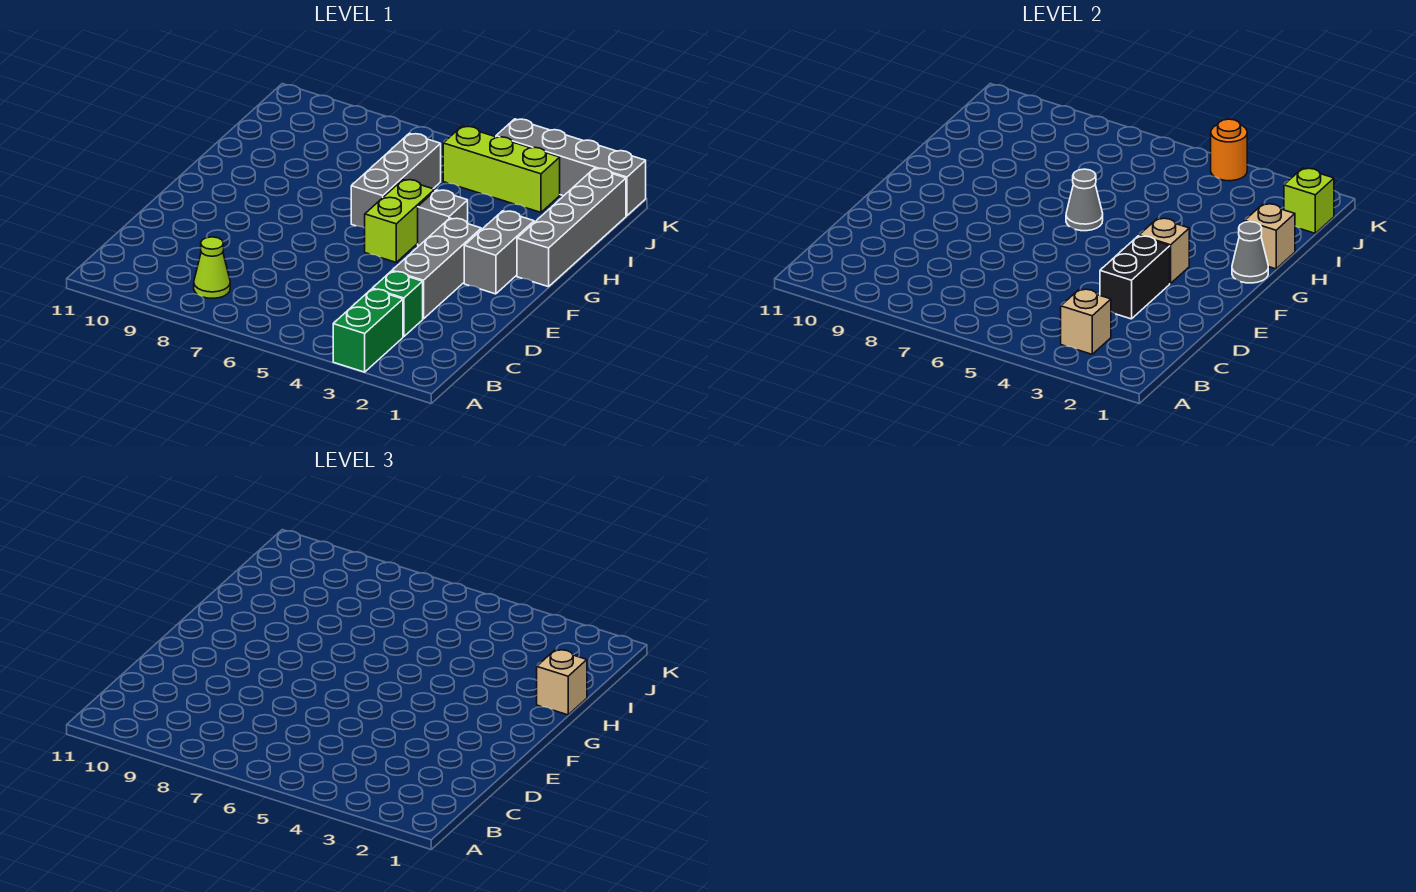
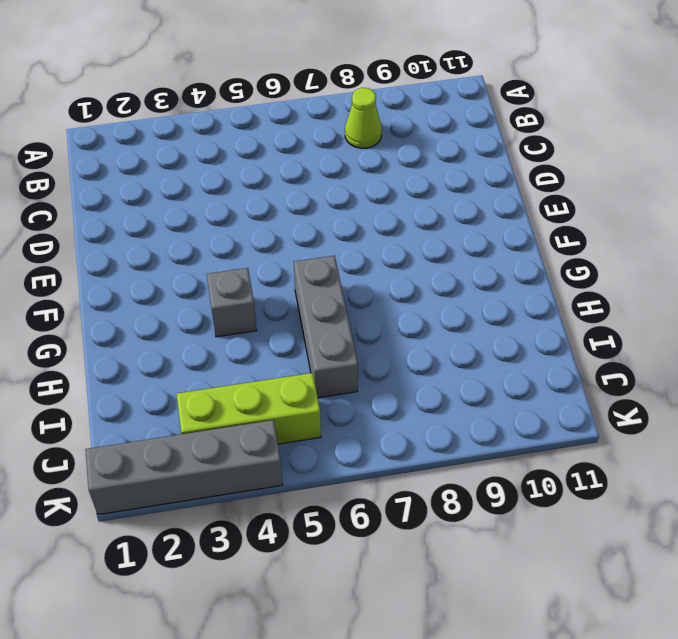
none -> green brick A3:B3 level 1
none -> green brick C3 level 1
none -> grey brick D3:F3 level 1

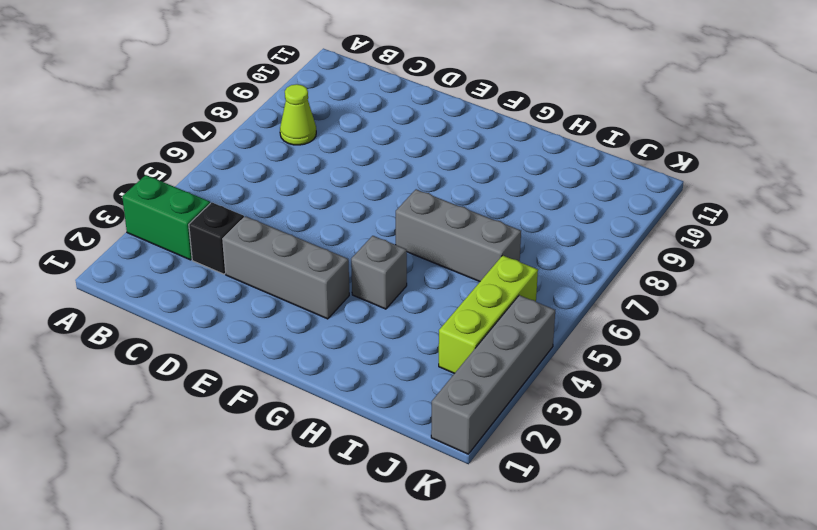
black brick C3 level 1 -> green brick C3 level 1
none -> grey brick F2:G2 level 1
none -> lime brick F5:G5 level 1
none -> grey brick G1:J1 level 1

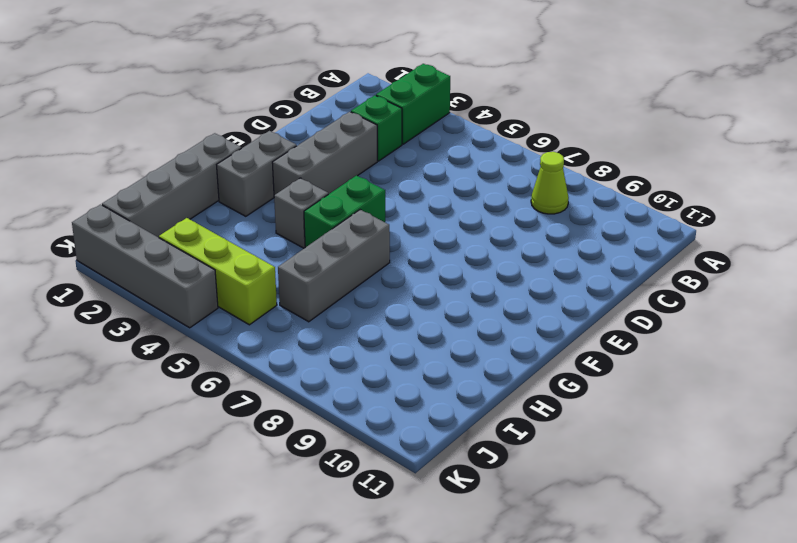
green brick F5:G5 level 1 -> lime brick F5:G5 level 1
none -> tan brick B3 level 2
none -> black brick D3:E3 level 2
none -> tan brick F3 level 2

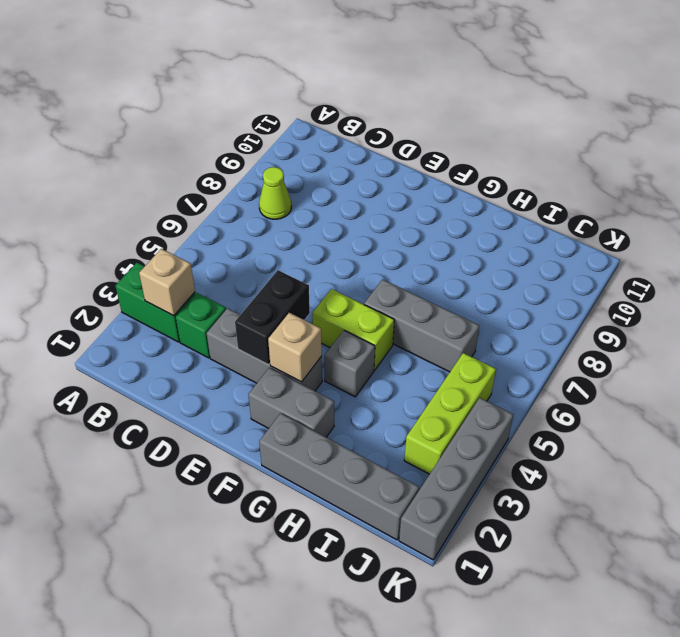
black brick E3:E4 level 2 -> black brick D3:E3 level 2
none -> grey cone G1 level 2
none -> grey cone G6 level 2
none -> tan brick H1 level 2

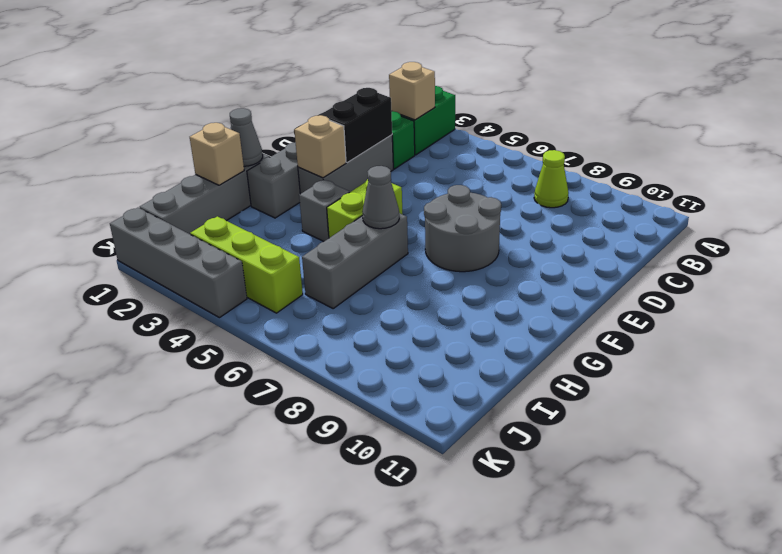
grey round brick E7:F8 level 1 -> none
none -> lime brick J1 level 2
none -> orange round brick K4 level 2
none -> tan brick H1 level 3

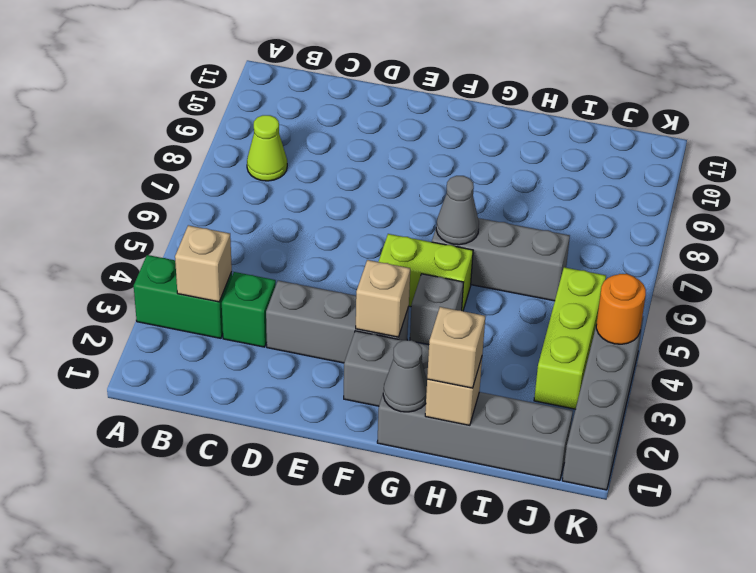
none -> black brick D3:E3 level 2
none -> lime brick J1 level 2

